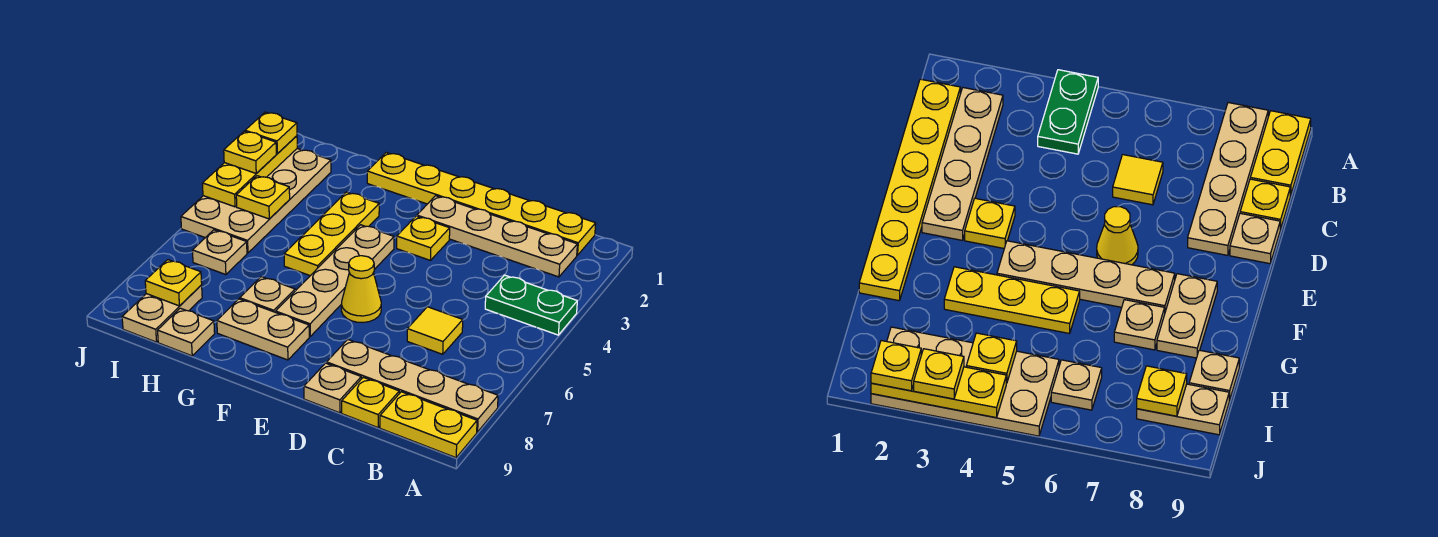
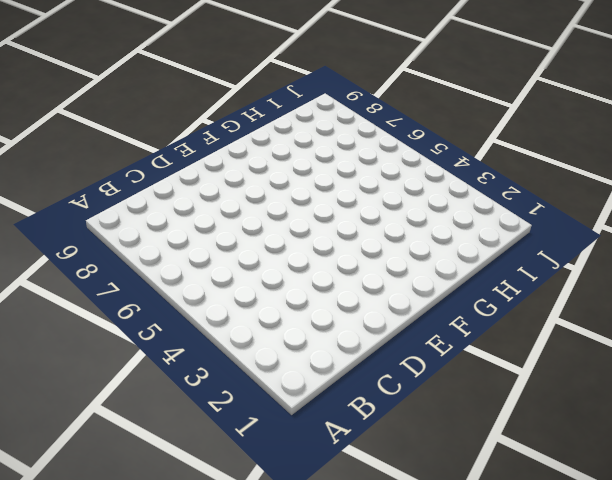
none -> green plate A4:B4 level 1
none -> tan plate A8:D8 level 1
none -> yellow plate A9:B9 level 1

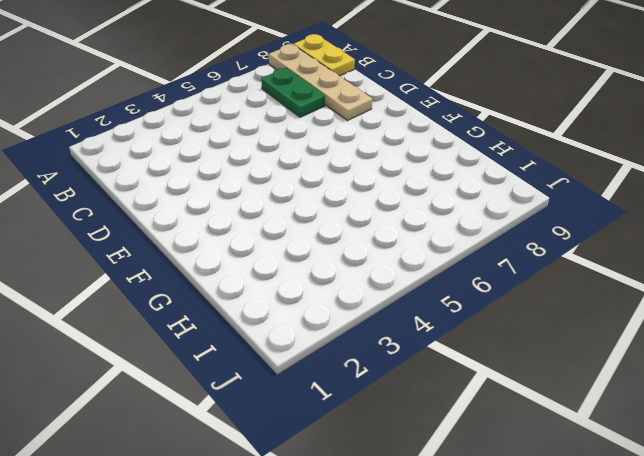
green plate B7:C7 level 1 -> green plate A4:B4 level 1
none -> yellow plate B1:G1 level 1
none -> tan plate B2:E2 level 1
none -> yellow tile C6 level 1

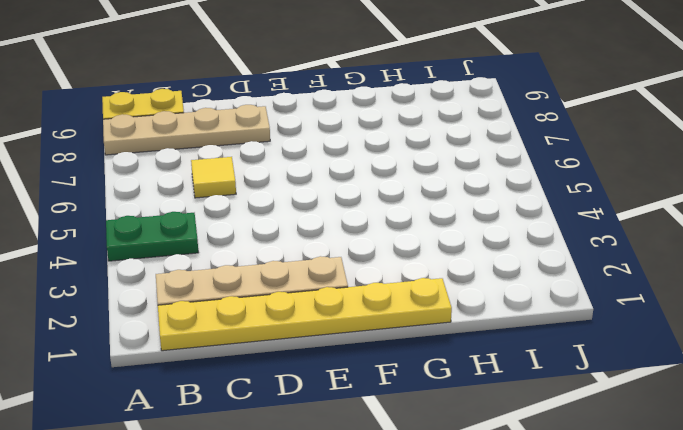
none -> yellow plate C9 level 1
none -> tan plate D9 level 1
none -> yellow plate E3 level 1

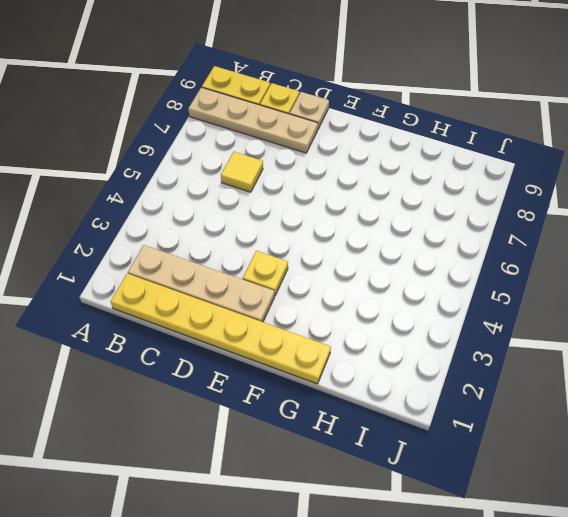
none -> green plate A4:B4 level 1
none -> yellow cone E6 level 1
none -> tan plate F4:F7 level 1

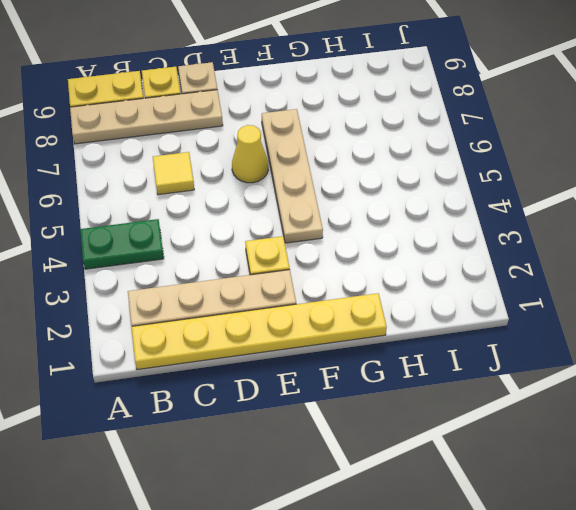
none -> tan plate F8:G8 level 1
none -> yellow plate G3:G5 level 1
none -> tan plate G7 level 1

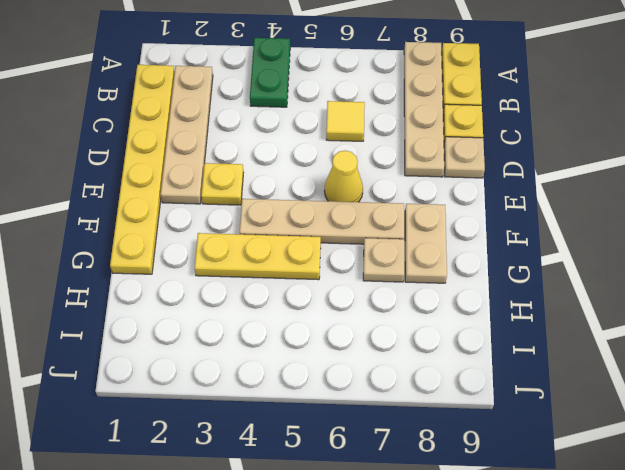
none -> tan plate H9 level 1
none -> tan plate I2:J5 level 1
none -> tan plate I6 level 1

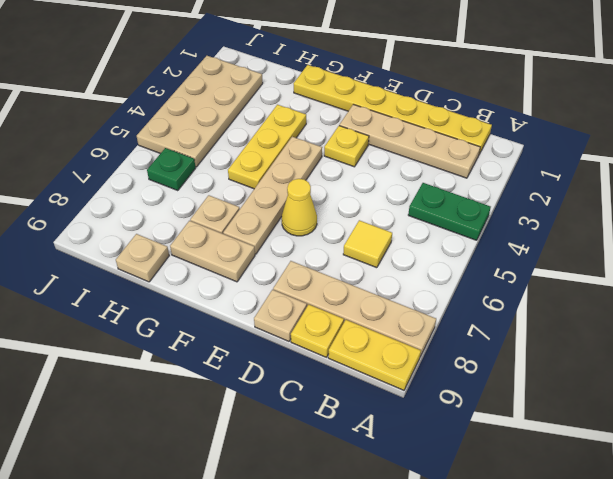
green plate I6 level 1 -> tan plate I6 level 1
none -> tan plate I8:I9 level 1
none -> yellow plate I4 level 2
none -> yellow plate I8 level 2

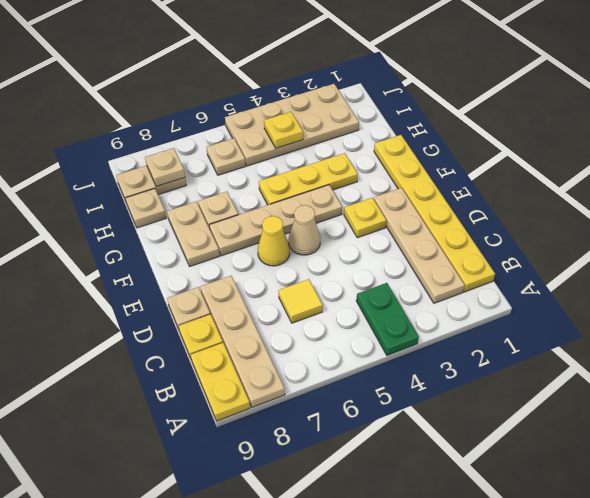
tan cone E5 level 1 -> none
tan plate I8 level 2 -> yellow plate I8 level 2
none -> yellow plate J2:J4 level 2
none -> yellow plate J2 level 3
none -> yellow plate J3 level 3

